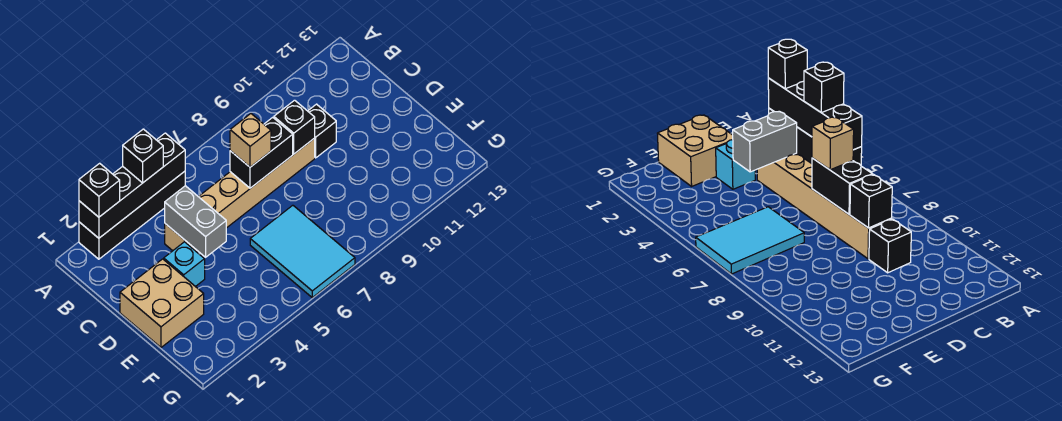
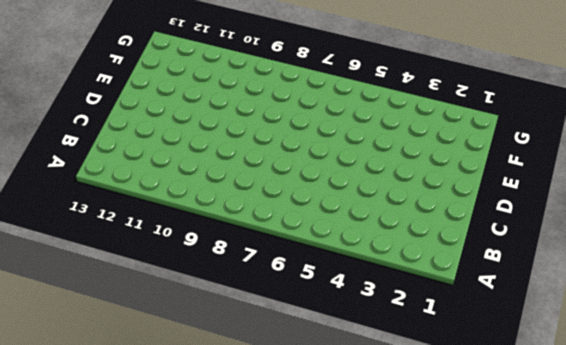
none -> black brick A2:A5 level 1
none -> tan brick C4:C9 level 1
none -> black brick C10 level 1

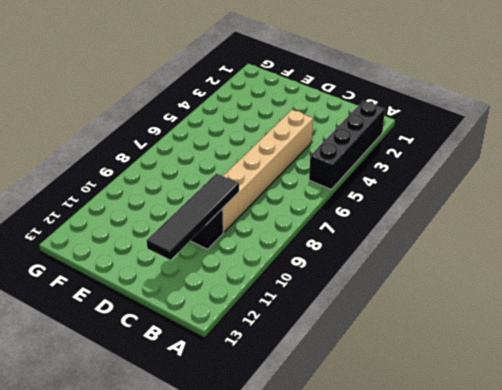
black tile C9:C12 level 2 -> black brick C9 level 2
none -> tan brick D1:E2 level 1
none -> cyan brick D3 level 1
none -> cyan tile E6:G7 level 1

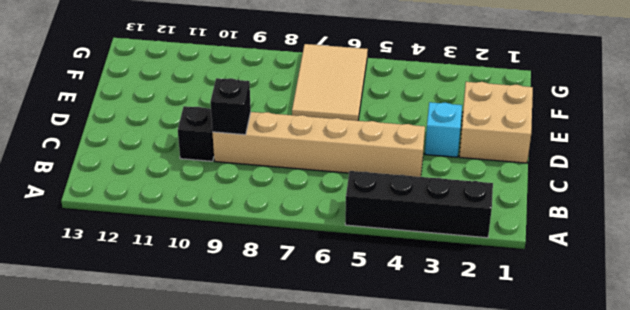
tan tile E6:G7 level 1 -> cyan tile E6:G7 level 1
none -> black brick A2:A5 level 2
none -> grey brick C4:D4 level 2
none -> black brick C7:C8 level 2

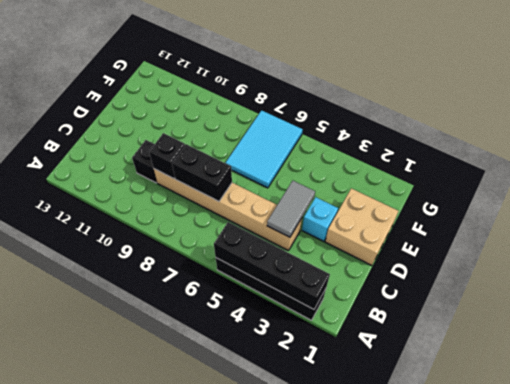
grey tile C4:D4 level 2 -> grey brick C4:D4 level 2
none -> black brick A2 level 3
none -> black brick A4 level 3
none -> tan brick C7 level 3

